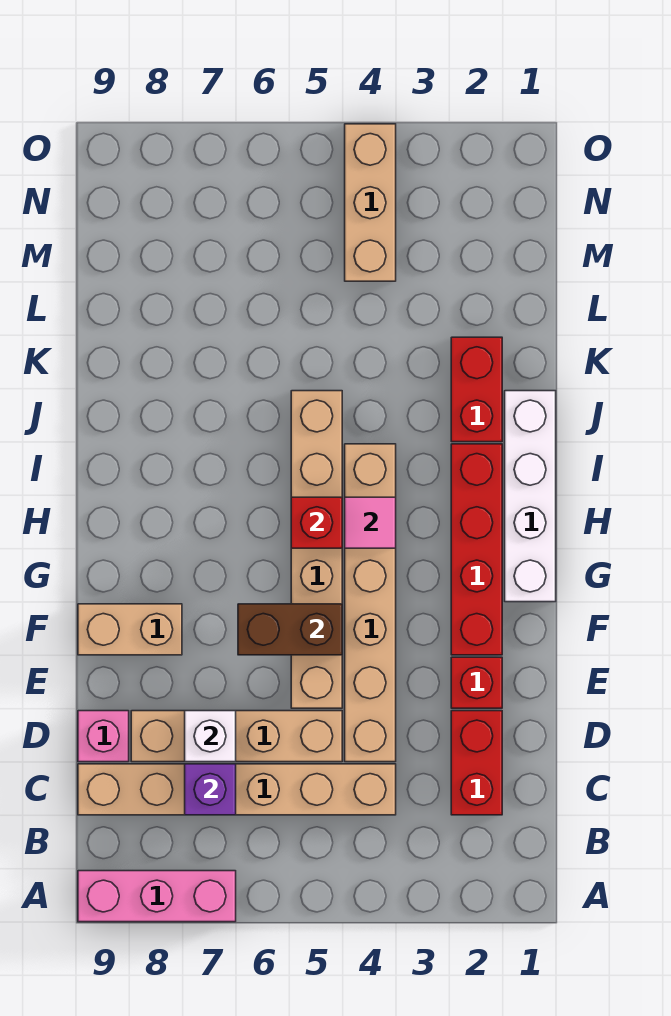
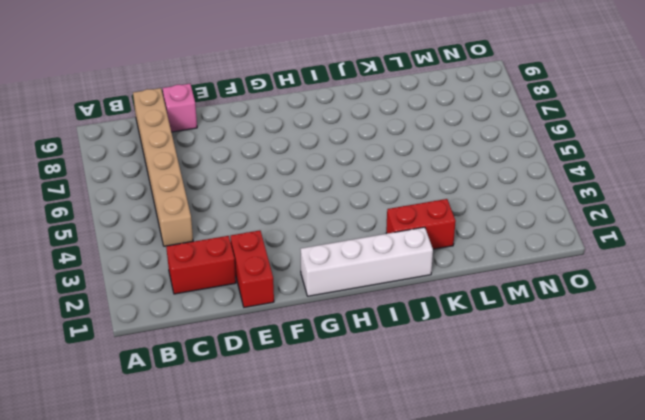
red brick E1:E2 level 1 -> red brick E2 level 1
none -> pink brick A7:A9 level 1
none -> tan brick D4:I4 level 1
none -> tan brick D5:D8 level 1

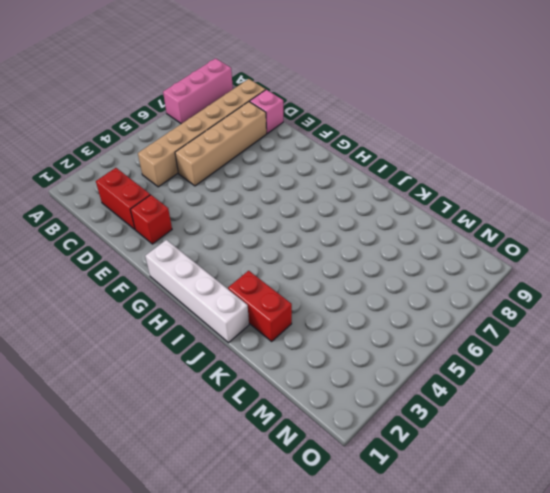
none -> tan brick D4:I4 level 1
none -> tan brick E5:J5 level 1
none -> red brick F2:I2 level 1

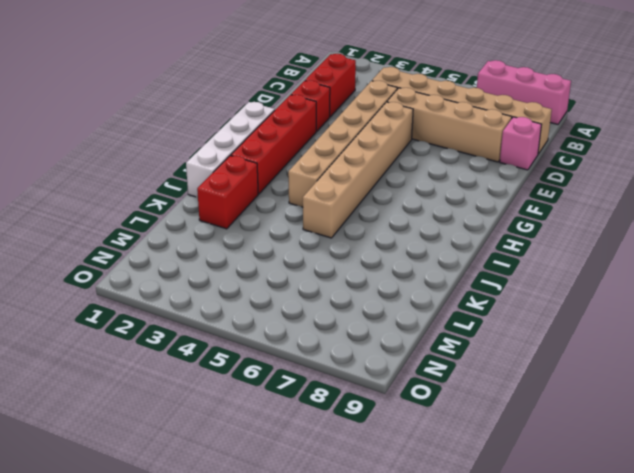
none -> tan brick F8:F9 level 1
none -> tan brick M4:O4 level 1
none -> purple brick C7 level 2

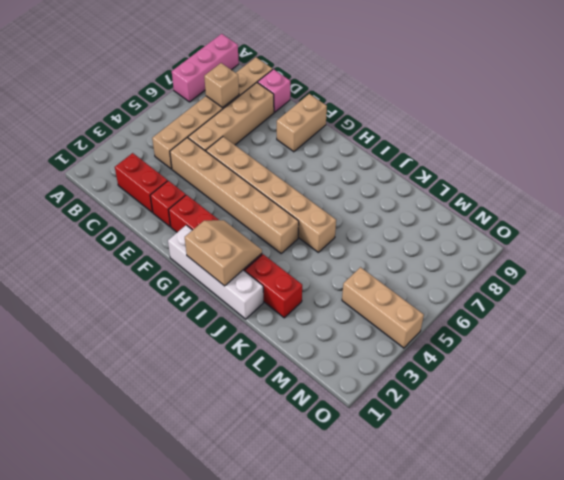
tan brick C7 level 2 -> purple brick C7 level 2
tan slope H1:I2 level 2 top 1 -> none
none -> white brick D7 level 2
none -> brown brick F5:F6 level 2
none -> pink tile H4 level 2

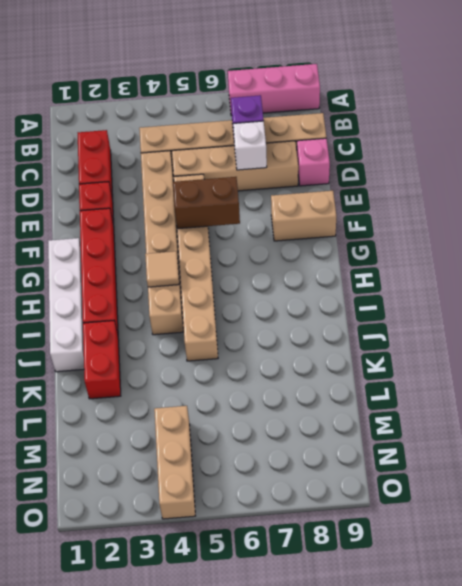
tan tile H4 level 2 -> pink tile H4 level 2
none -> red brick H5 level 2

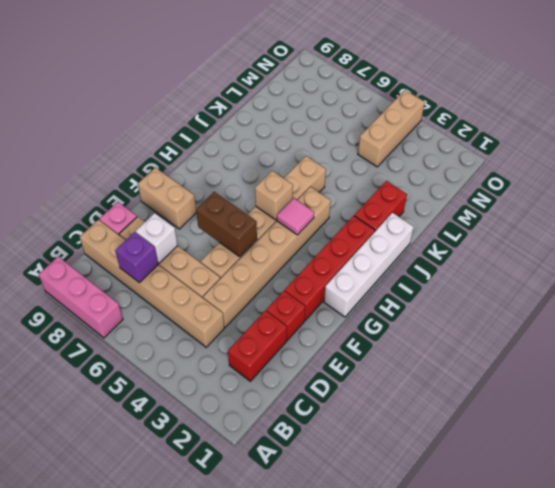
tan brick H5 level 2 -> red brick H5 level 2

